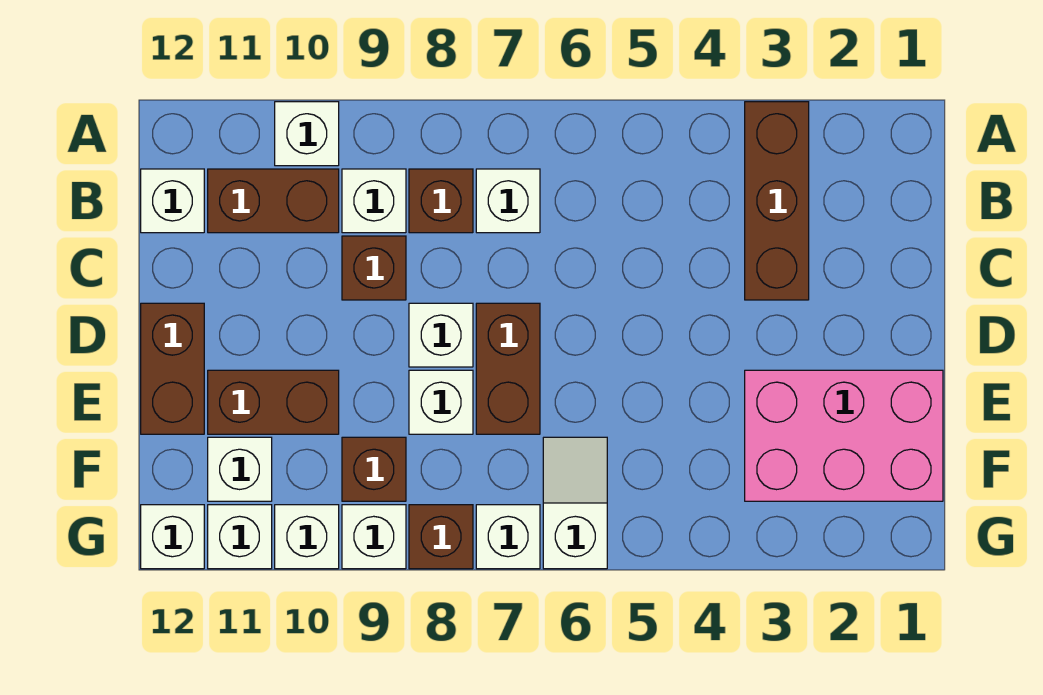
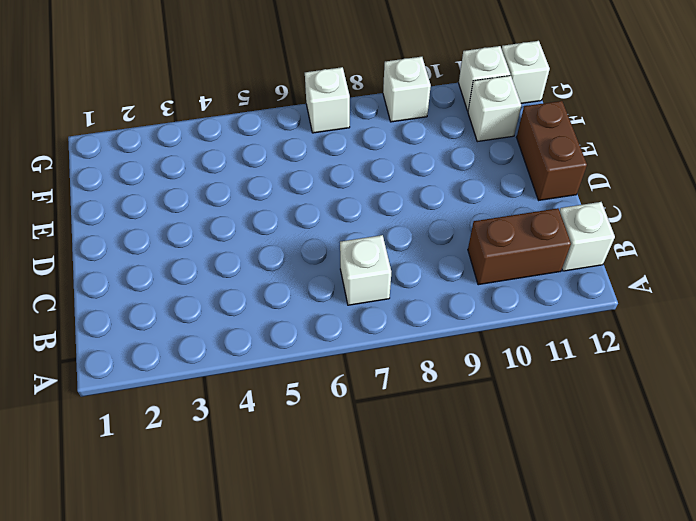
none -> brown brick A3:C3 level 1
none -> white brick A10 level 1
none -> brown brick B8 level 1

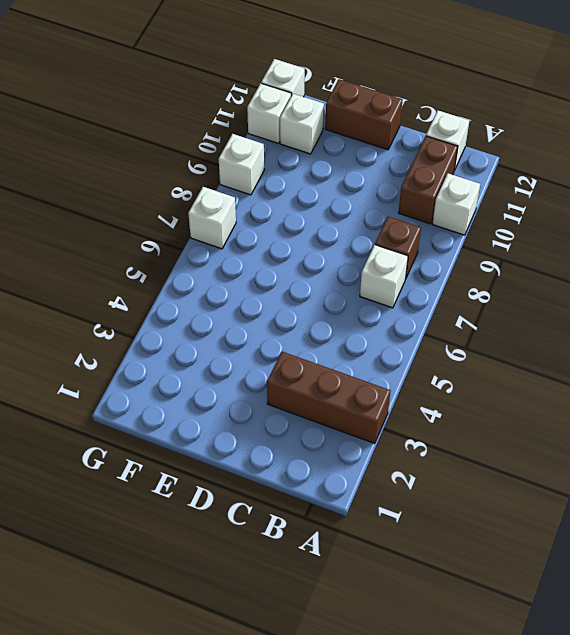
none -> white brick B9 level 1
none -> brown brick C9 level 1
none -> brown brick D7:E7 level 1

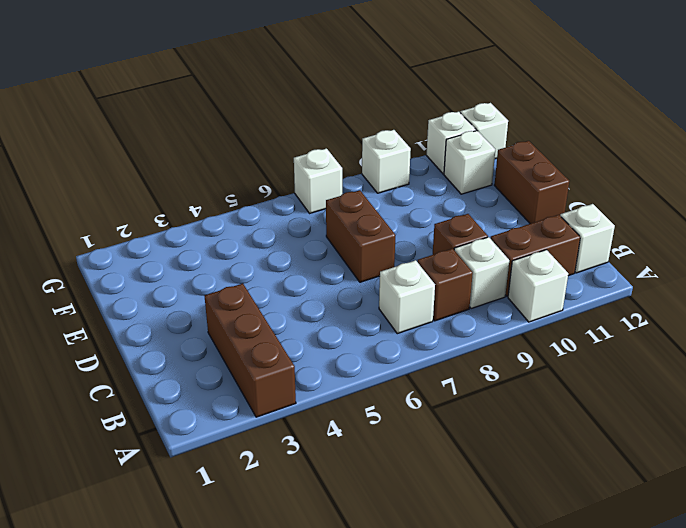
none -> white brick D8 level 1
none -> pink brick E1:F3 level 1
none -> white brick E8 level 1

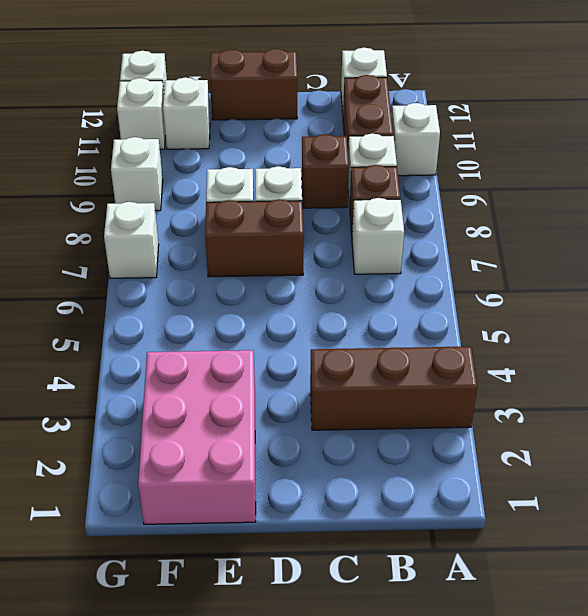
none -> brown brick E10:E11 level 1
none -> white slope F6:G6 level 1 top G
none -> brown brick F9 level 1

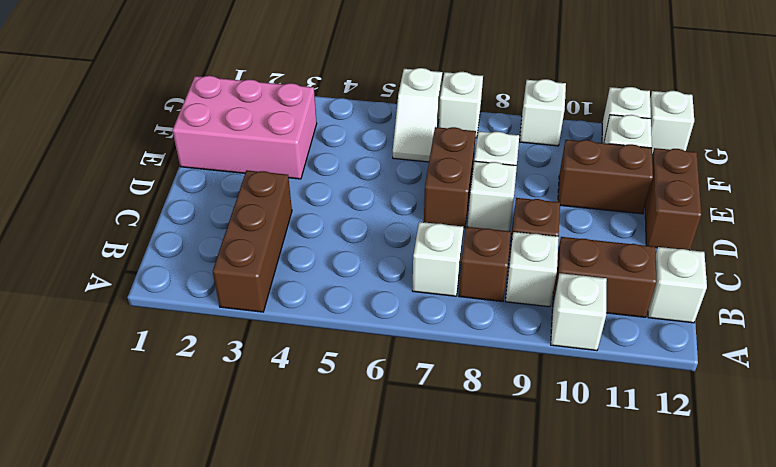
none -> brown brick F9 level 1
none -> brown brick G8 level 1
none -> white brick G10 level 1

